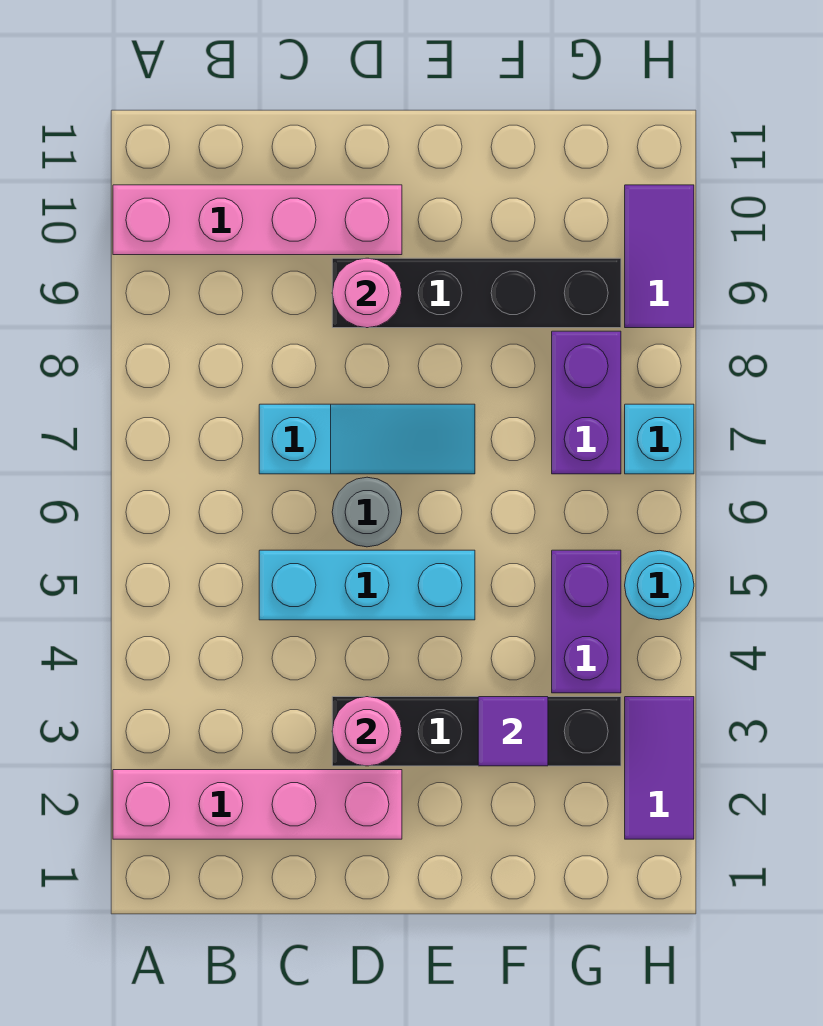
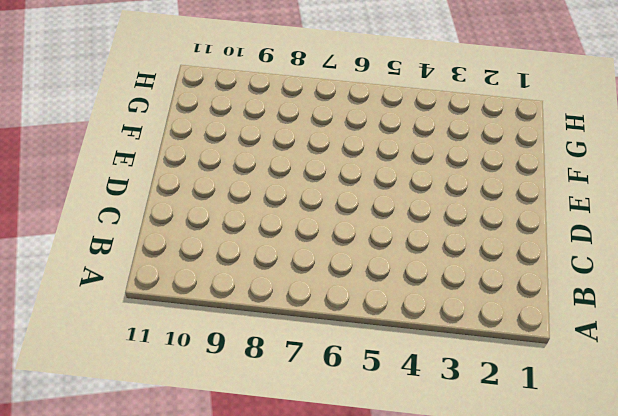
none -> pink brick A2:D2 level 1
none -> pink brick A10:D10 level 1
none -> cyan brick C5:E5 level 1

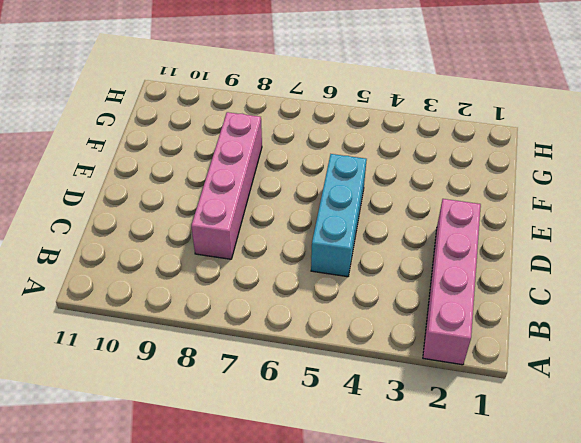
pink brick C8:F8 level 1 -> pink brick A10:D10 level 1
none -> cyan slope C7:E7 level 1 top C
none -> black brick D3:G3 level 1
none -> grey round brick D6 level 1

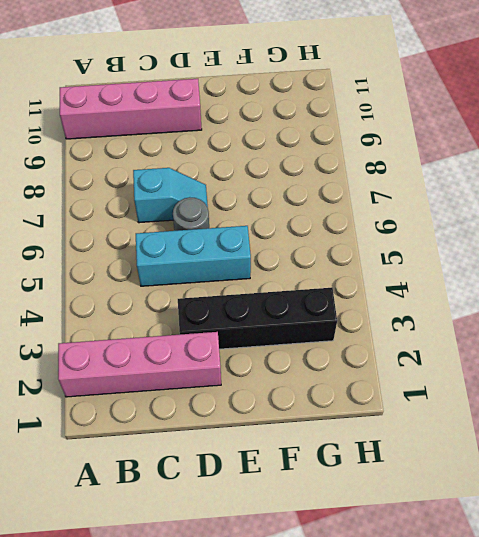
cyan slope C7:D7 level 1 top C -> cyan slope C7:E7 level 1 top C
none -> black brick D9:G9 level 1
none -> purple brick G4:G5 level 1
none -> purple brick G7:G8 level 1

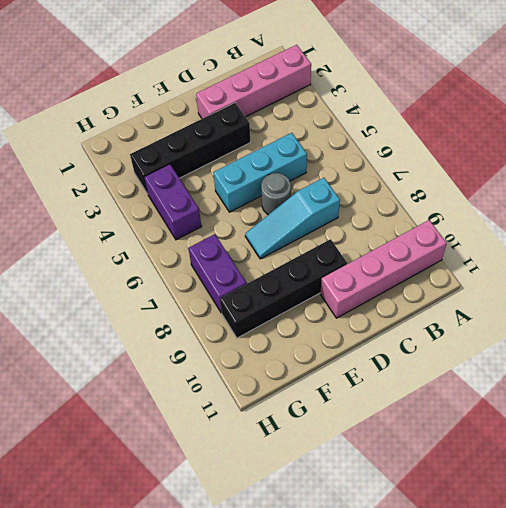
none -> purple tile H2:H3 level 1
none -> cyan round brick H5 level 1
none -> cyan brick H7 level 1

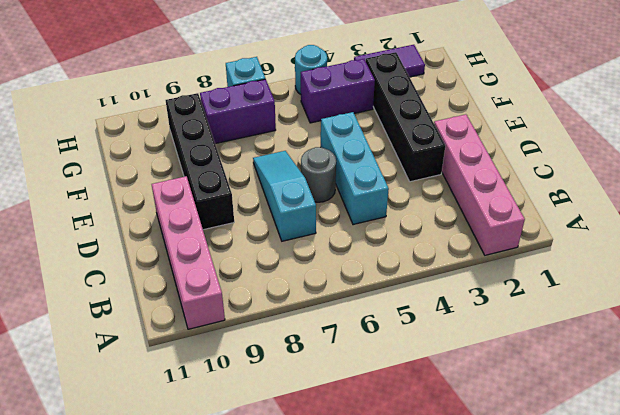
none -> purple tile H9:H10 level 1
none -> pink round brick D3 level 2
none -> pink round brick D9 level 2

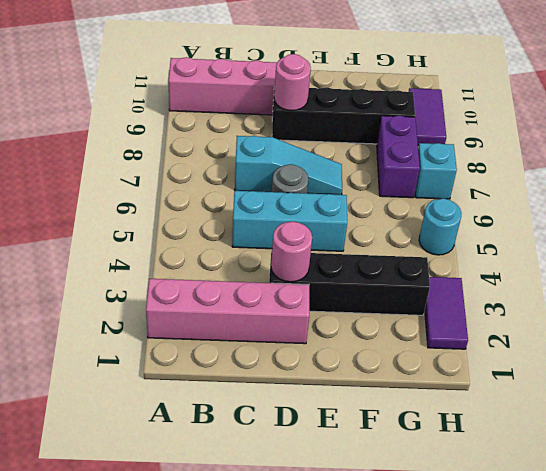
none -> purple brick G4:G5 level 1
none -> purple tile F3 level 2

